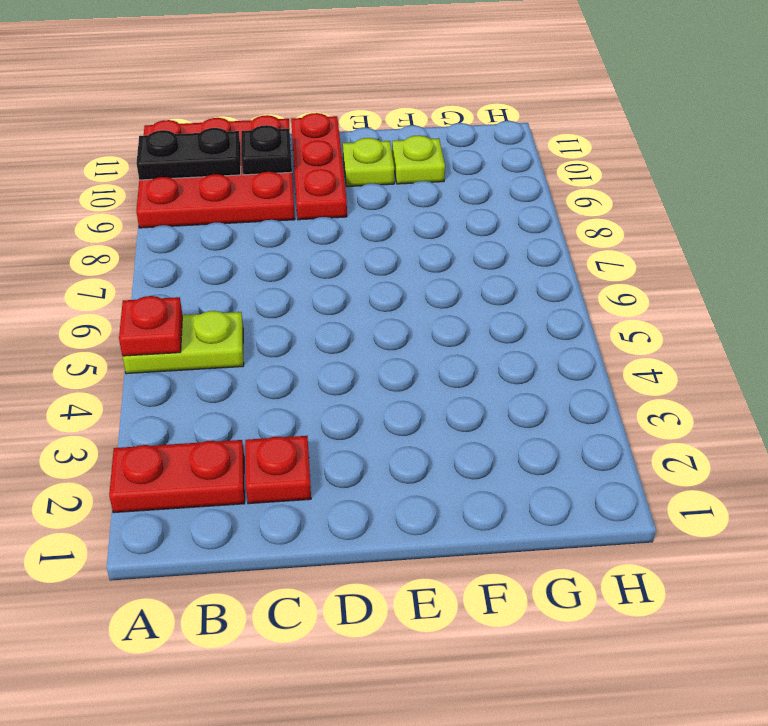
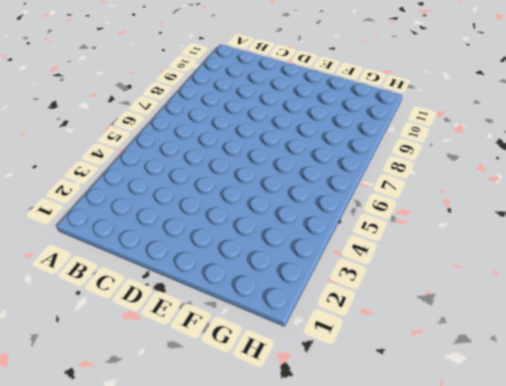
none -> red plate A2:B2 level 1
none -> lime plate A5:B5 level 1

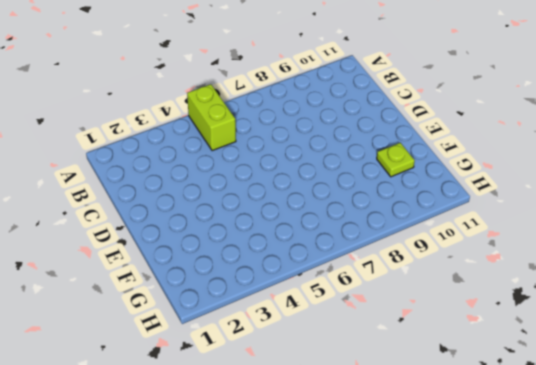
lime brick A5:B5 level 1 -> lime plate A5:B5 level 1
none -> red plate A2:B2 level 1
none -> red plate A9:C11 level 1

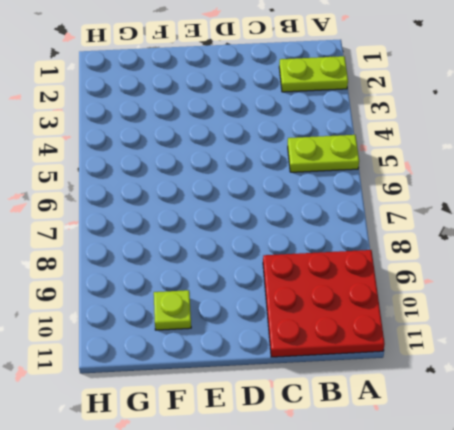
lime plate A2:B2 level 1 -> red plate A2:B2 level 1
none -> red plate C2 level 1
none -> red plate D9:D11 level 1

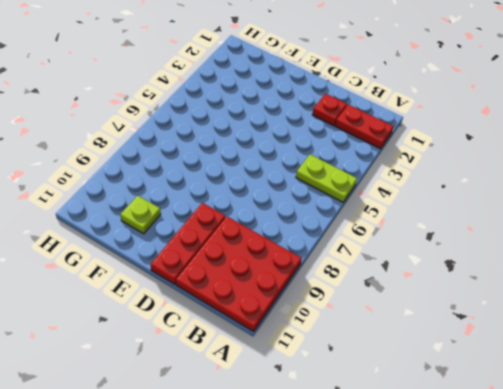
none -> lime plate E10 level 1
none -> red plate A5 level 2

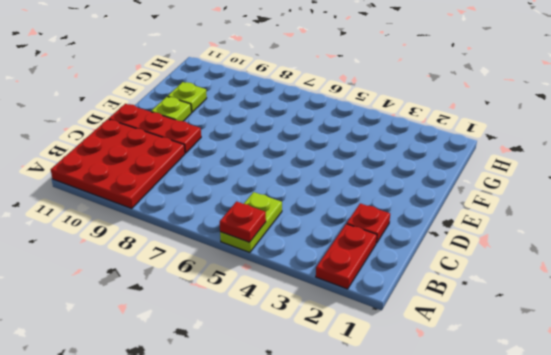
none -> black plate A10:B10 level 2
none -> black plate C10 level 2

